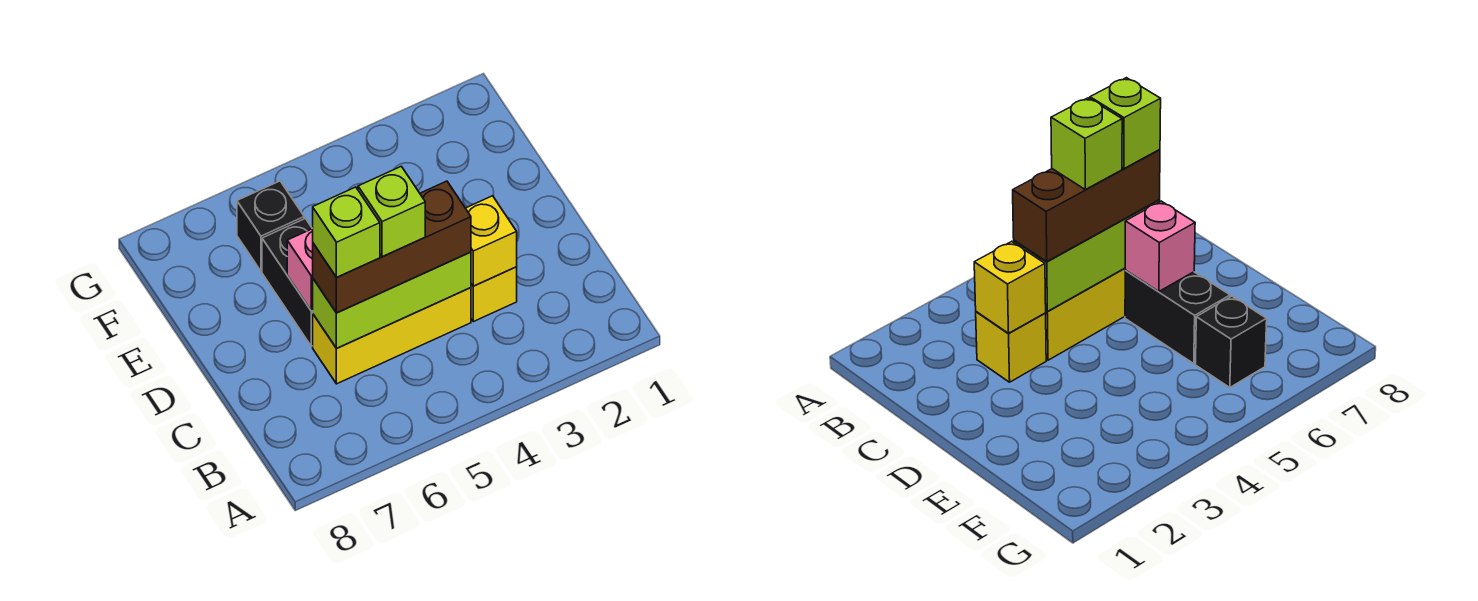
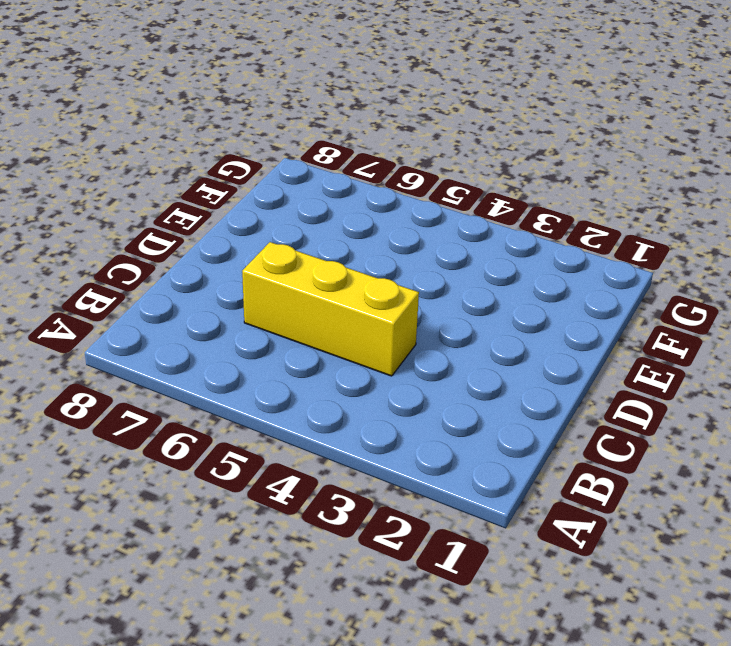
none -> yellow brick C3 level 1
none -> black brick D6:E6 level 1

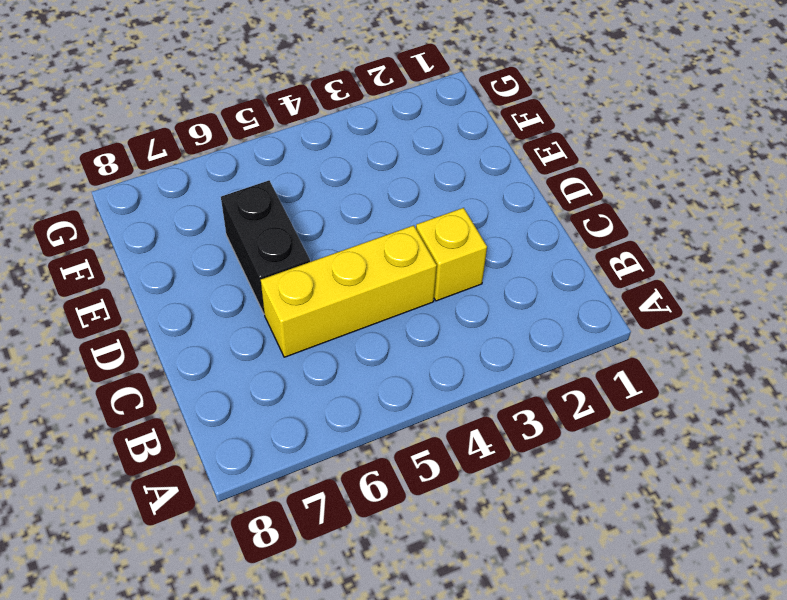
none -> black brick F6 level 1
none -> yellow brick C3 level 2

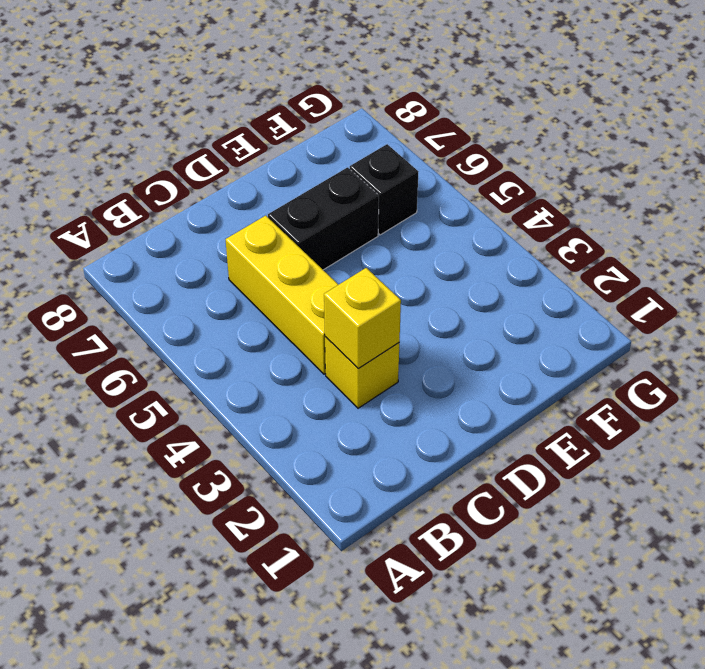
none -> lime brick C4:C6 level 2
none -> pink brick D6 level 2

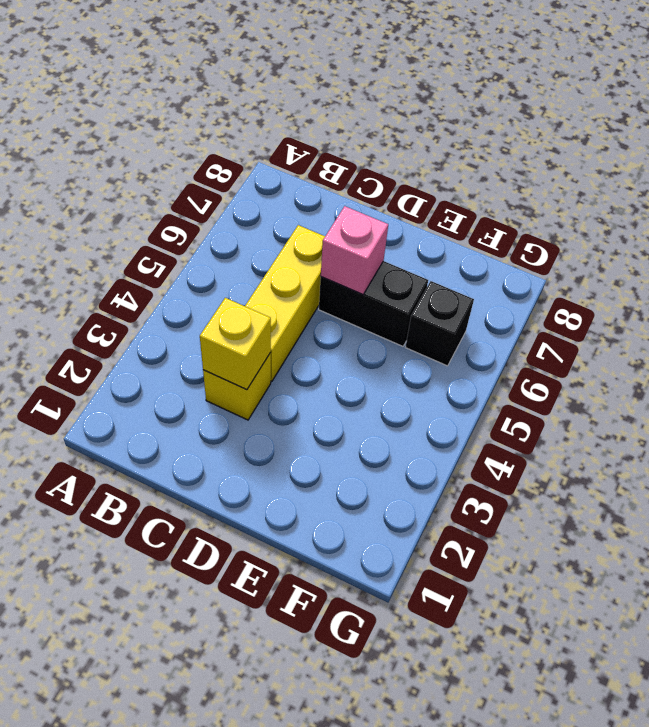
none -> lime brick C4:C6 level 2
none -> brown brick C4:C6 level 3

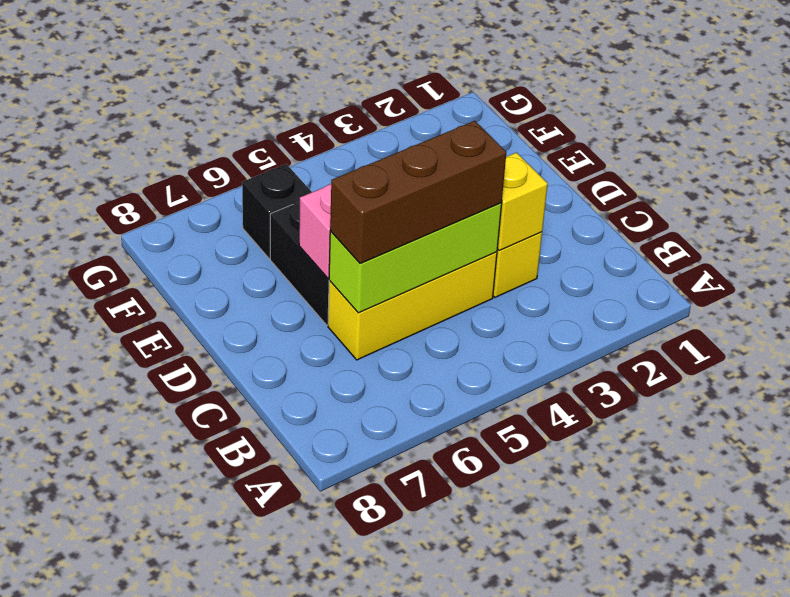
none -> lime brick C5 level 4
none -> lime brick C6 level 4

